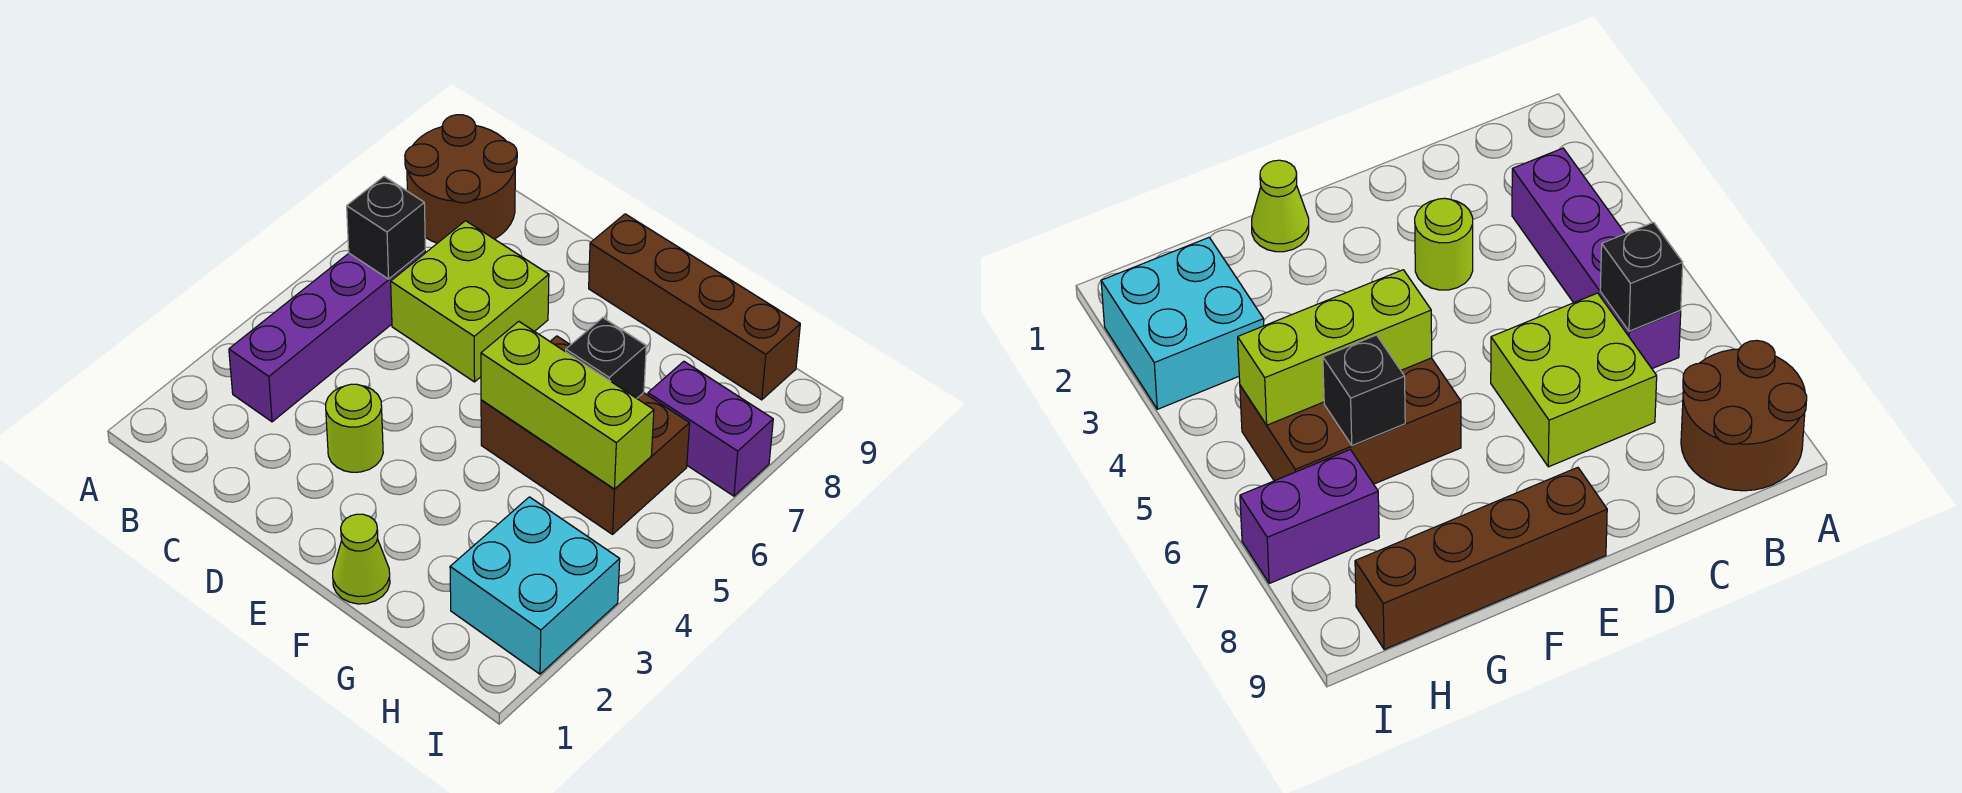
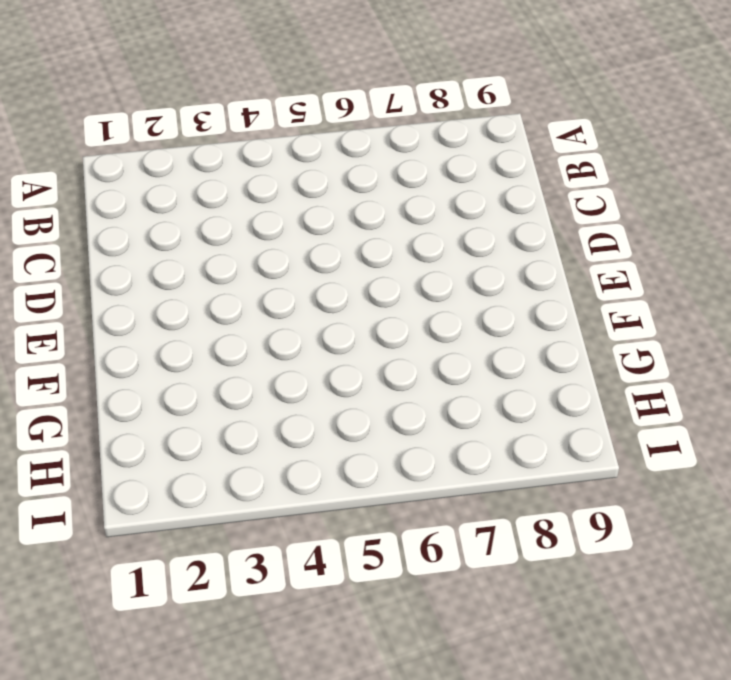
none -> brown round brick A8:B9 level 1
none -> purple brick B3:B6 level 1
none -> lime brick C6:D7 level 1

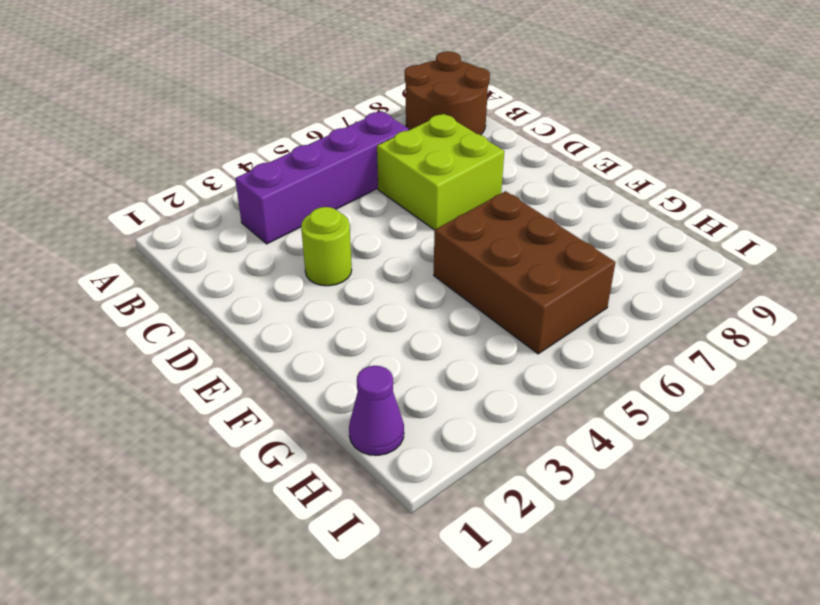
purple cone H1 level 1 -> none
none -> brown brick E9:H9 level 1
none -> lime cone F1 level 1
none -> cyan brick H2:I3 level 1

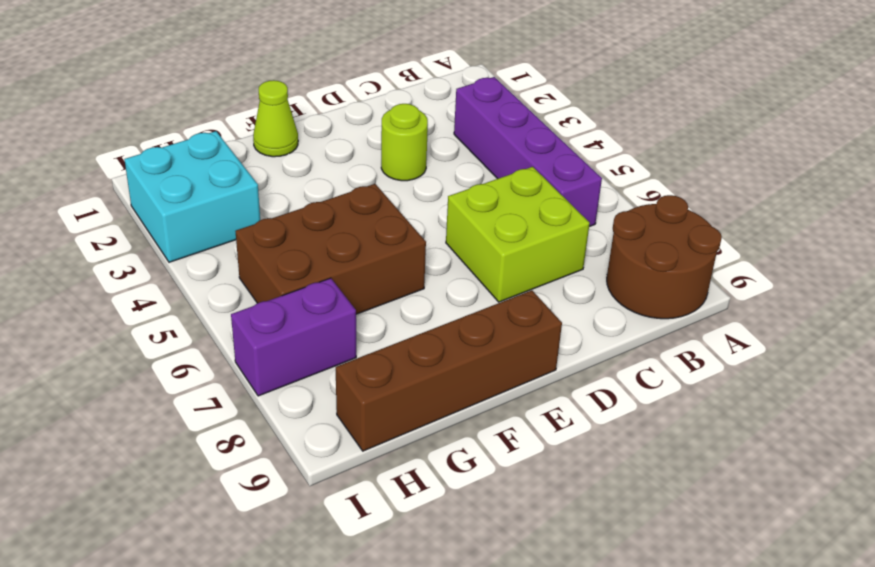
none -> black brick B6 level 2
none -> lime brick F5:H5 level 2
none -> black brick G6 level 2

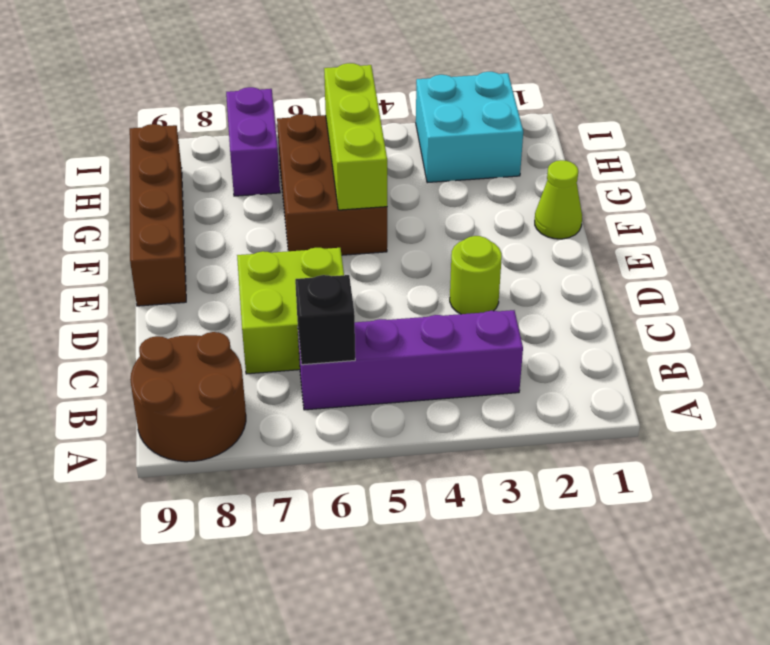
none -> black brick G6 level 2

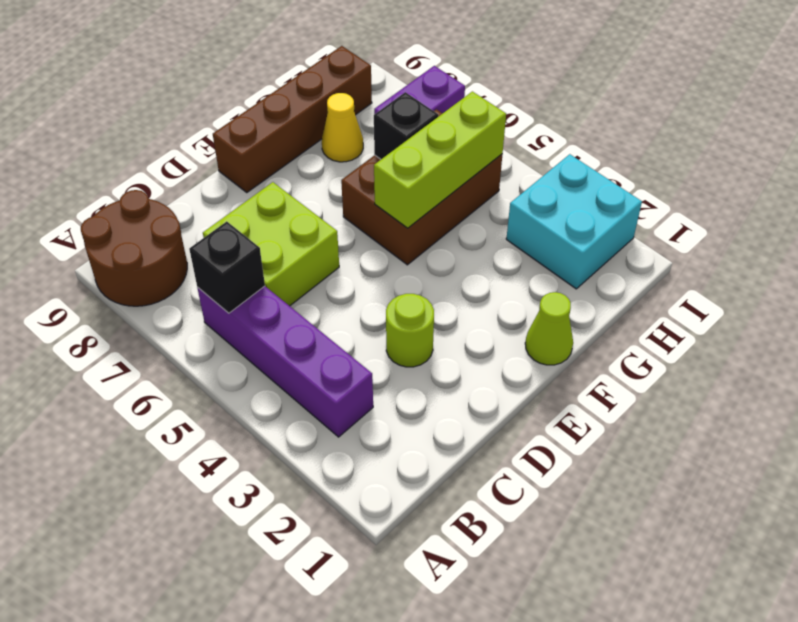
yellow cone G8 level 1 -> none

